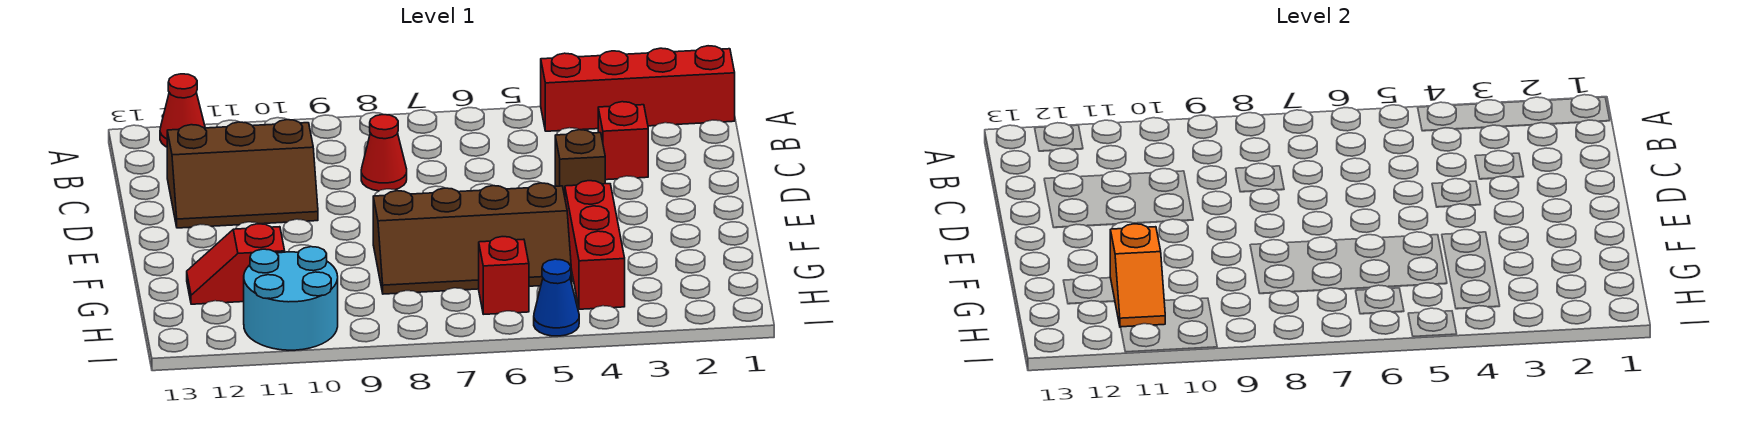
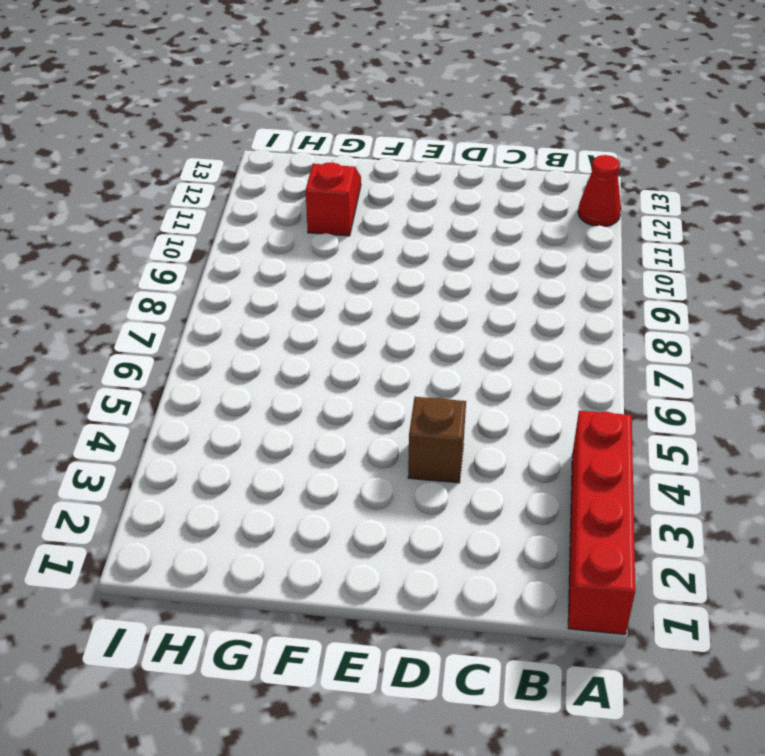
none -> red brick C3 level 1
none -> red cone C8 level 1
none -> brown slope C10:D12 level 1 top C

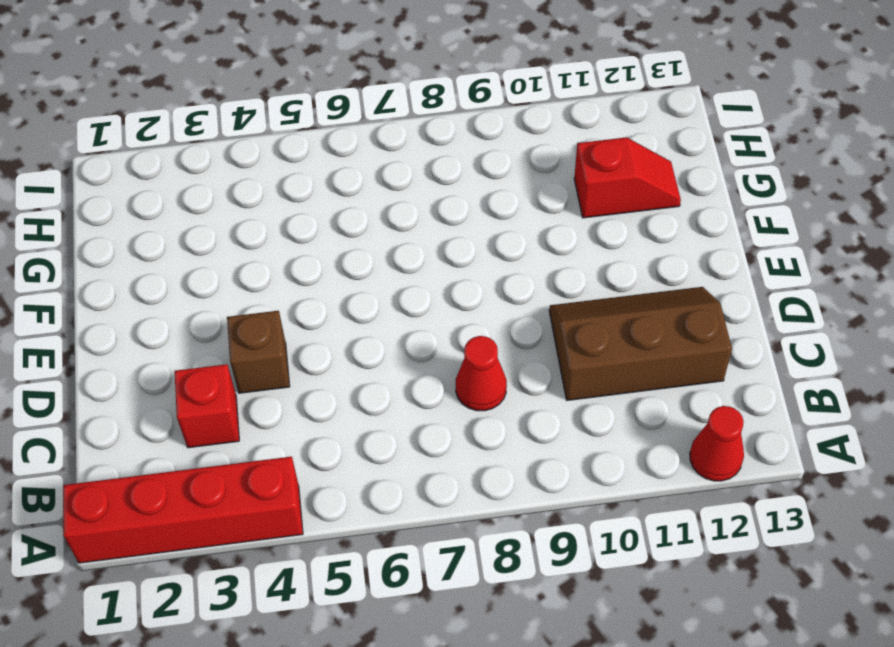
none -> red brick F4:H4 level 1
none -> brown slope F5:G8 level 1 top F
none -> red brick H6 level 1

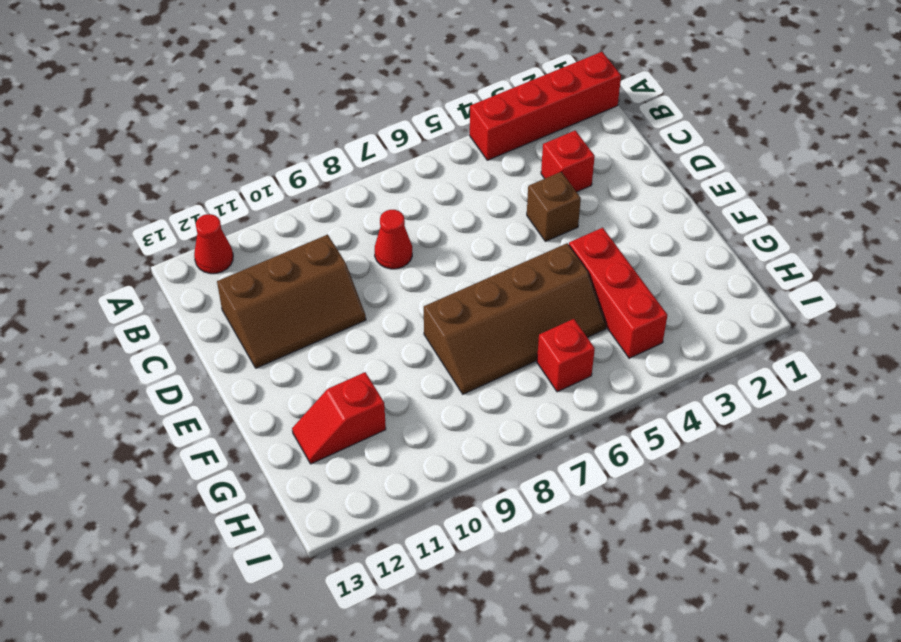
none -> cyan round brick H10:I11 level 1
none -> blue cone I5 level 1
none -> orange slope G11:H11 level 2 top G

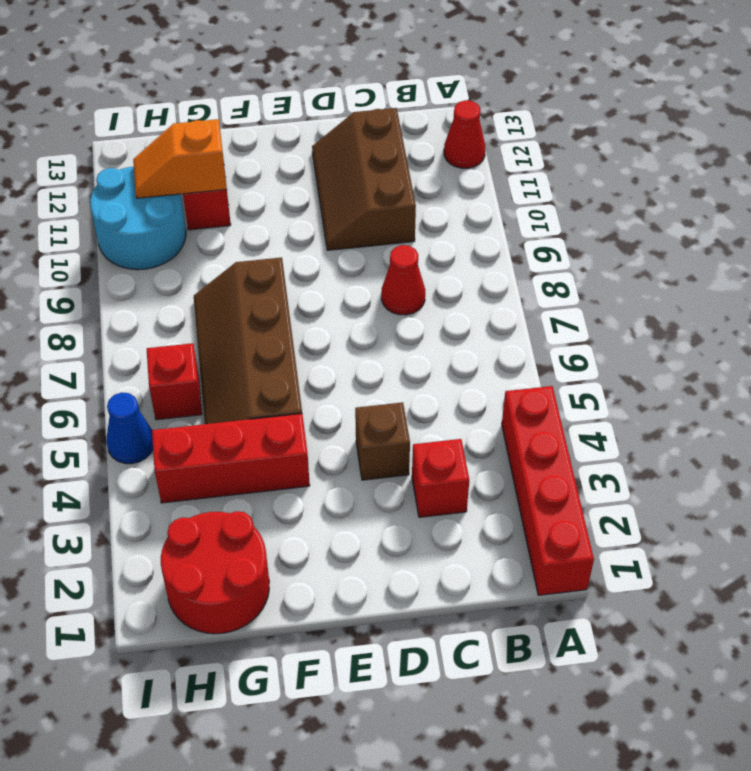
red round brick G1:H2 level 1 -> none

